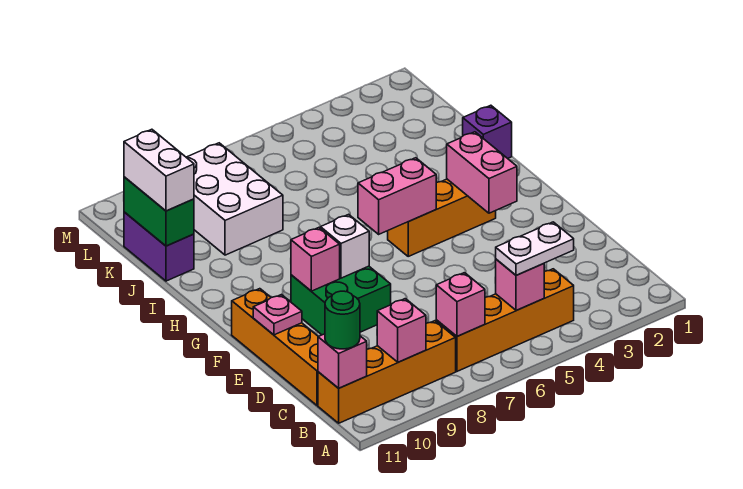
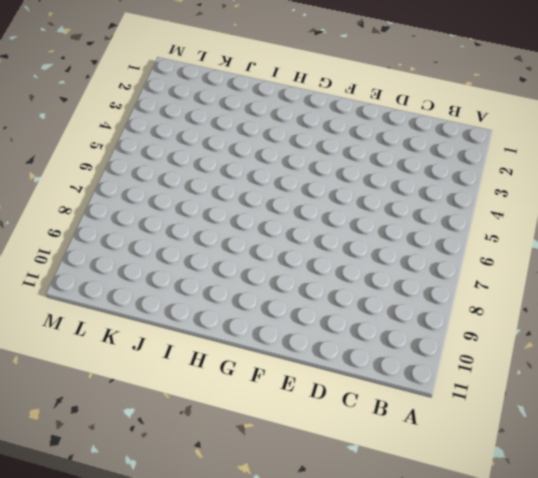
none -> orange brick B4:B7 level 1
none -> orange brick B8:B11 level 1
none -> orange brick C11:F11 level 1

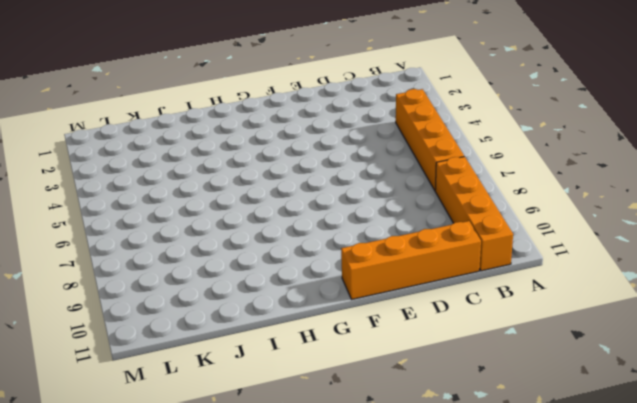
none -> green brick E8:F9 level 1
none -> orange brick G3:G5 level 1
none -> purple brick I1 level 1

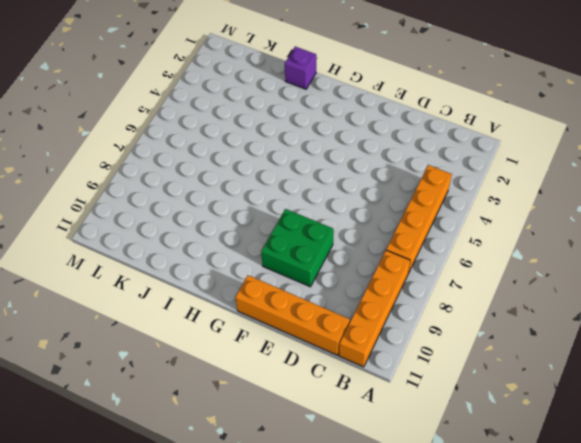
none -> orange brick G3:G5 level 1
none -> white brick J8:L9 level 1
none -> purple brick J11:K11 level 1

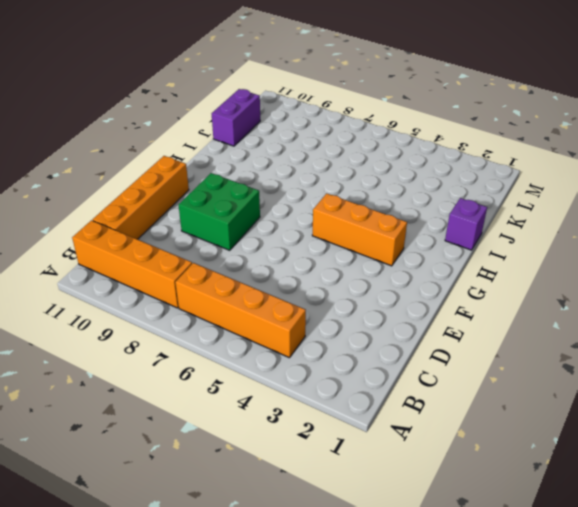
none -> white brick J8:L9 level 1
none -> pink brick B5 level 2
none -> pink brick B7 level 2

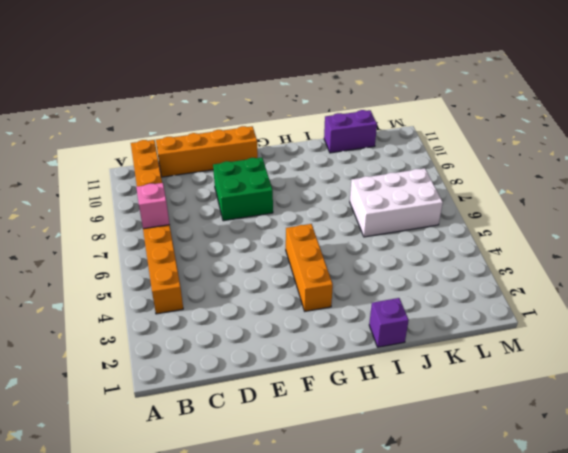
white brick J6:L7 level 1 -> white brick J8:L9 level 1
none -> pink brick B5 level 2
none -> pink brick B9 level 2
none -> pink brick B11 level 2

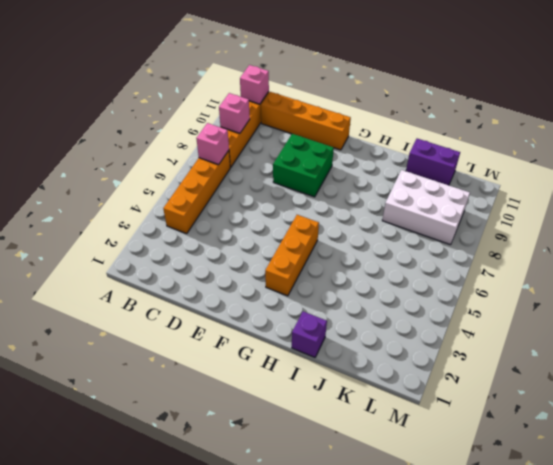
none -> pink brick B5 level 2
none -> pink plate E11 level 2
none -> pink brick F3:G3 level 2

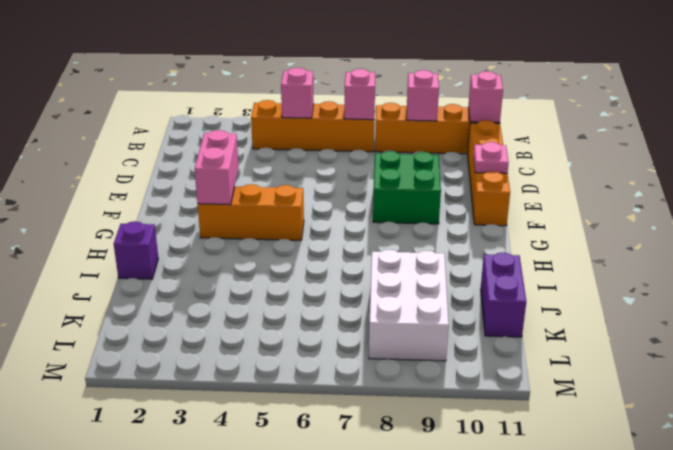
none -> white brick F8 level 2
none -> pink brick F9 level 2
none -> pink brick G5:G6 level 2

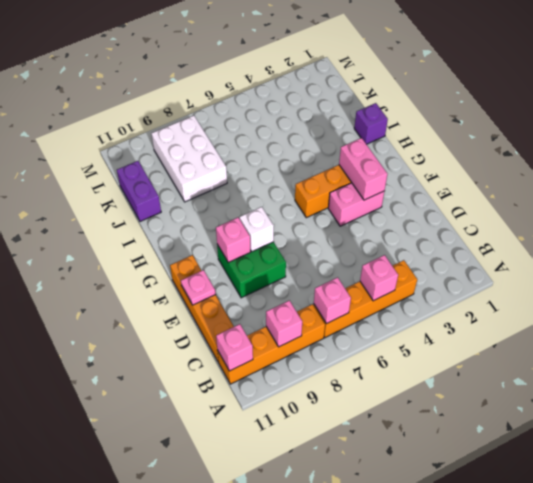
pink brick F3:F4 level 1 -> pink brick G5:G6 level 2
none -> green brick J11:K11 level 2
none -> white plate B4:B5 level 3
none -> green round brick B11 level 3

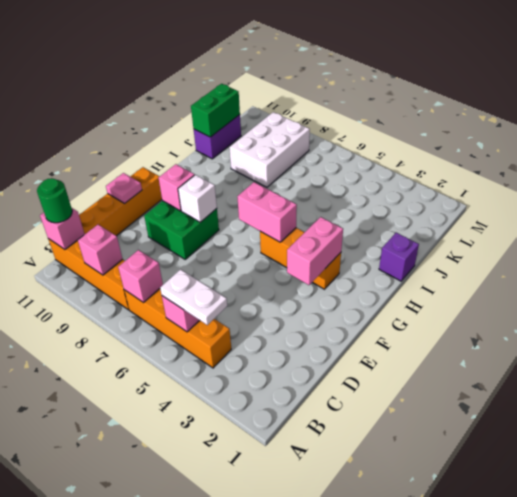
none -> white brick J11:K11 level 3

